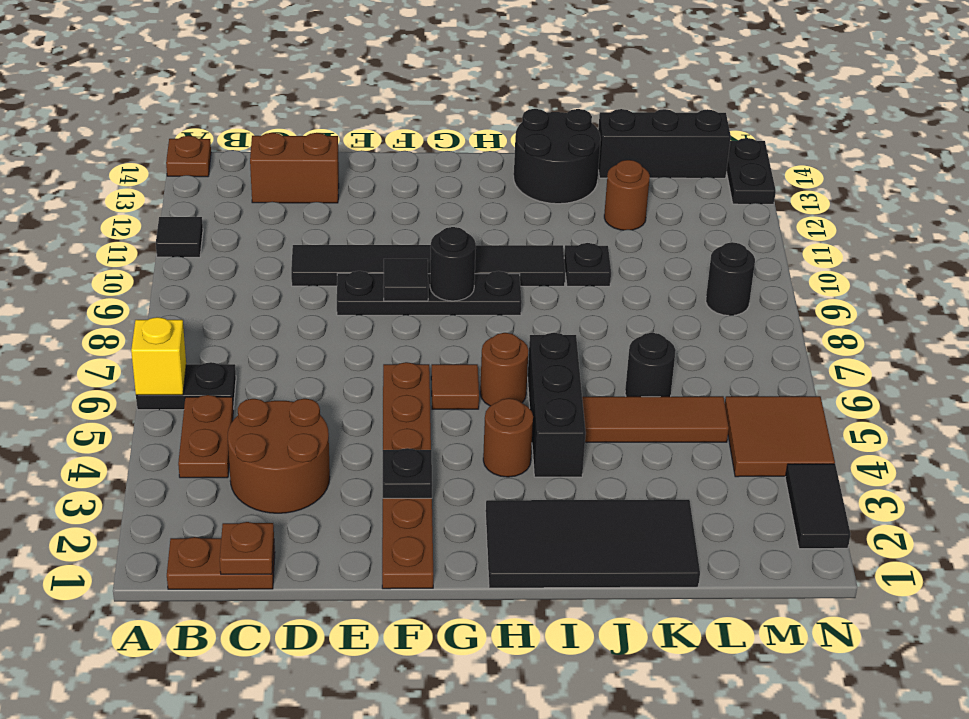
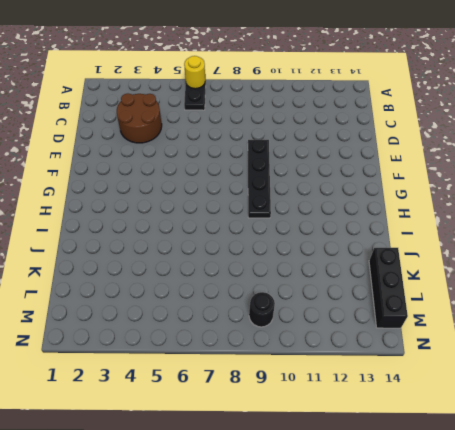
yellow round brick A6 level 2 -> yellow brick A6 level 2
none -> black tile A11 level 1
none -> brown plate A14 level 1
none -> brown plate B1:C1 level 1
none -> brown plate B4:B5 level 1

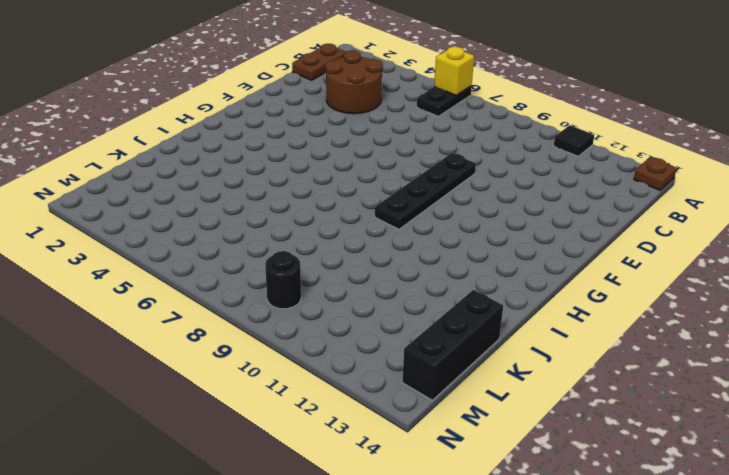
none -> brown plate B4:B5 level 1
none -> brown brick C13:D13 level 1
none -> black tile D10:I10 level 1
none -> brown plate F1:F6 level 1

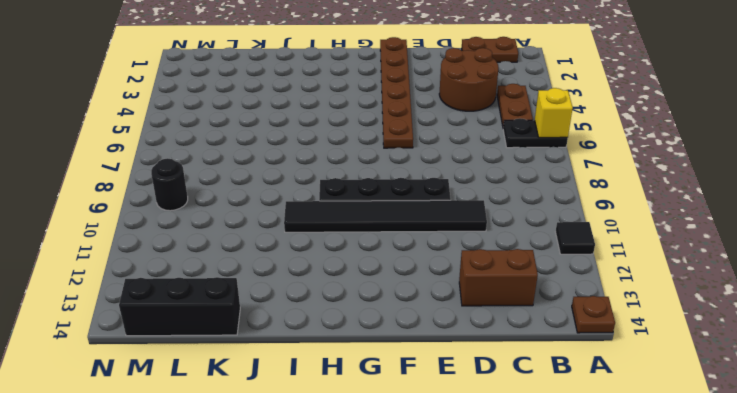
none -> brown tile G6 level 1
none -> black tile H1:K2 level 1
none -> brown round brick H4 level 1
none -> brown round brick H6 level 1

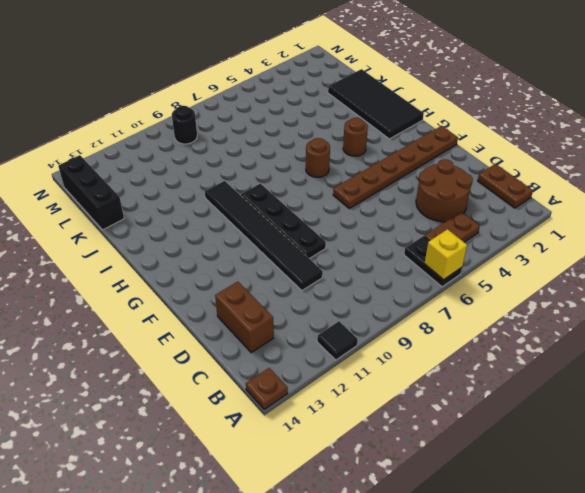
none -> brown tile G6 level 1
none -> black brick I4:I6 level 1
none -> black round brick I13:J14 level 1
none -> brown tile J5:L5 level 1

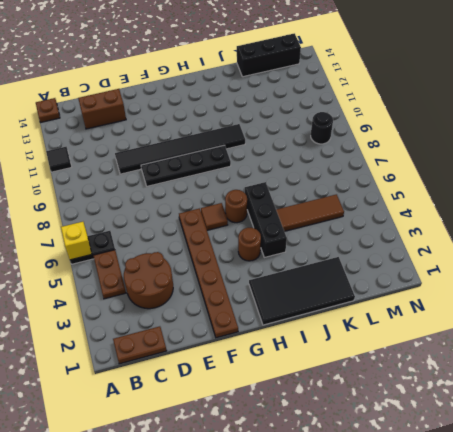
none -> black round brick I13:J14 level 1
none -> black plate J10 level 1
none -> black round brick K6 level 1
none -> brown round brick K12 level 1

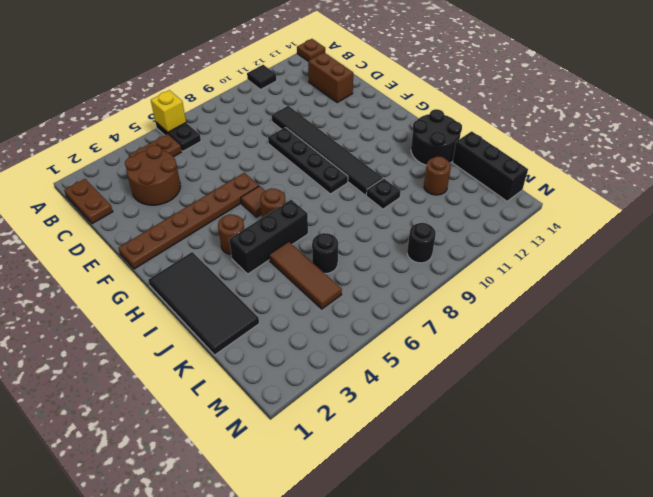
none -> brown tile M4:N5 level 1
none -> black tile N2:N3 level 1
none -> black plate N13:N14 level 1
none -> brown plate C1 level 2

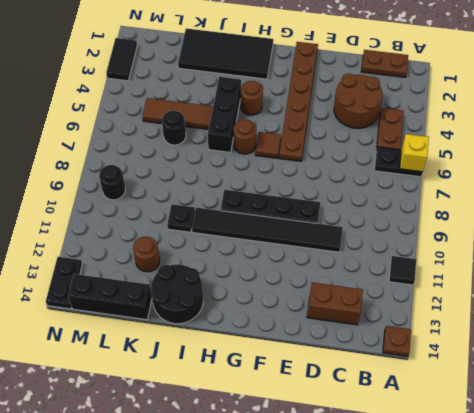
none -> brown tile M4:N5 level 1
none -> brown plate C1 level 2
none -> black plate F3 level 2
none -> black tile F9 level 2

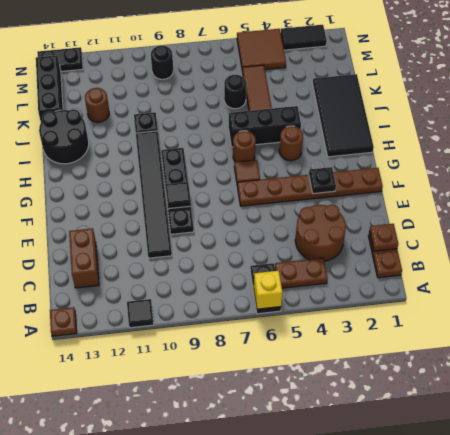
none -> black round brick G9 level 2

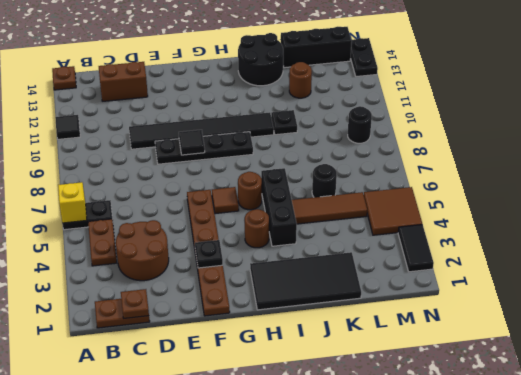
none -> black round brick G9 level 2

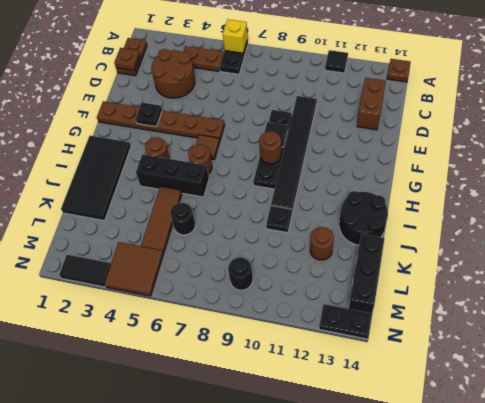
brown round brick G9 level 2 -> black round brick G9 level 2

